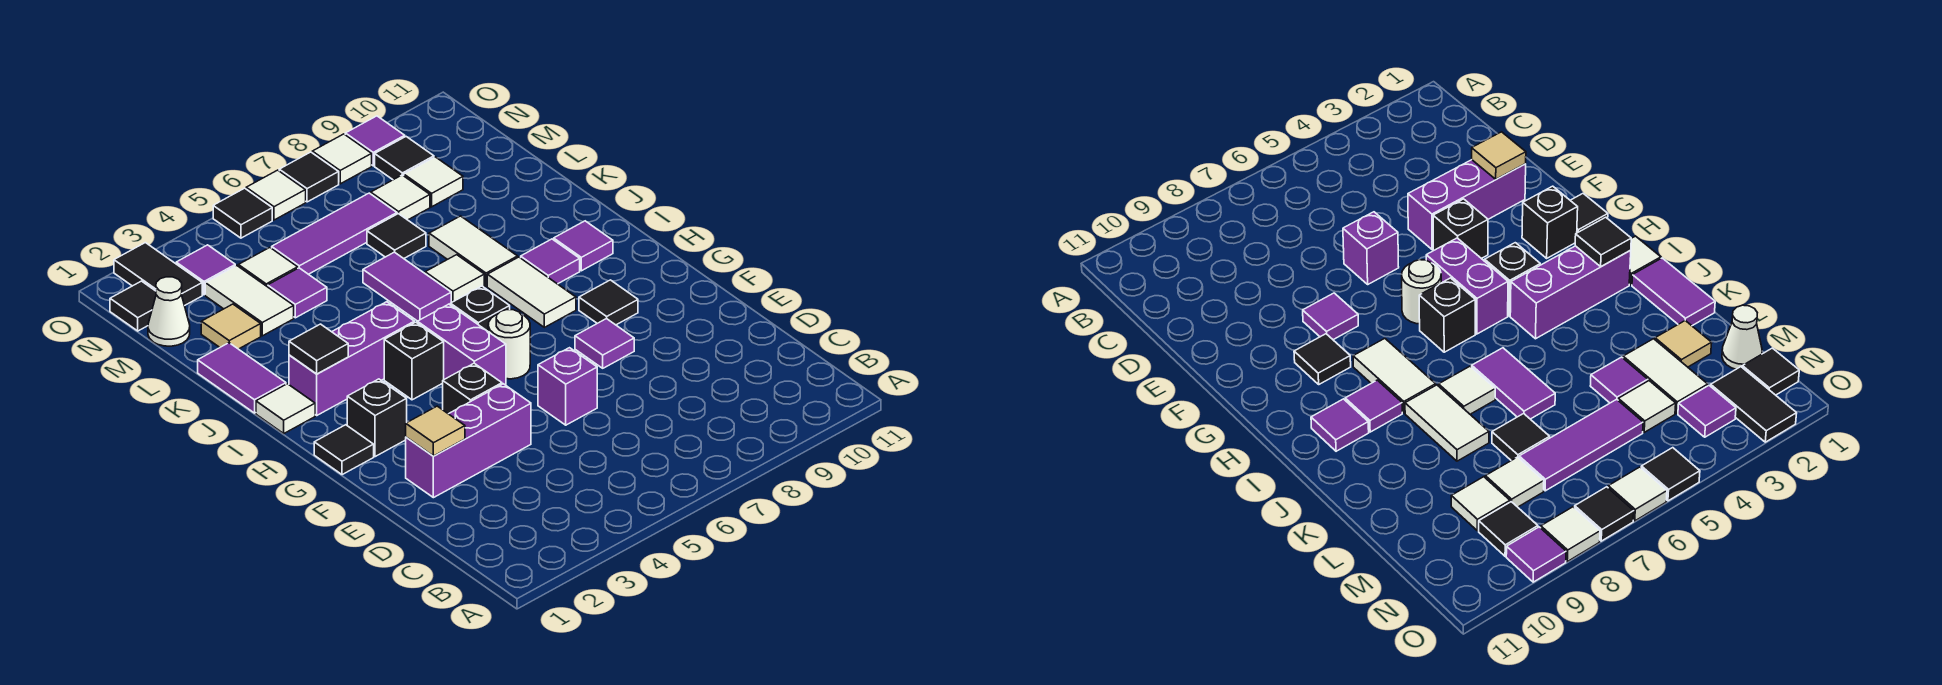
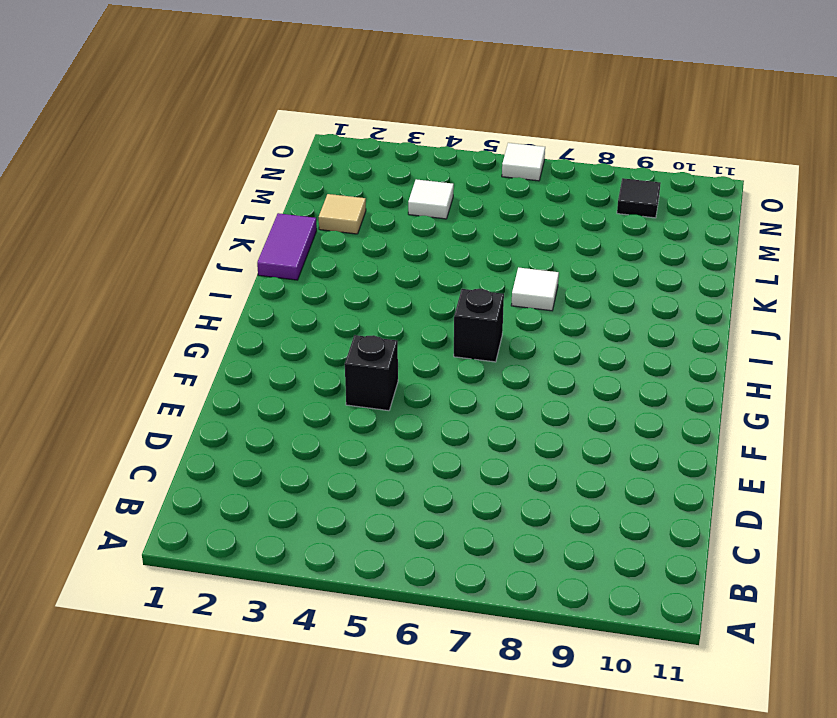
none -> purple brick E2:E4 level 1
none -> purple brick E6 level 1
none -> purple tile F8 level 1
none -> black tile G1 level 1

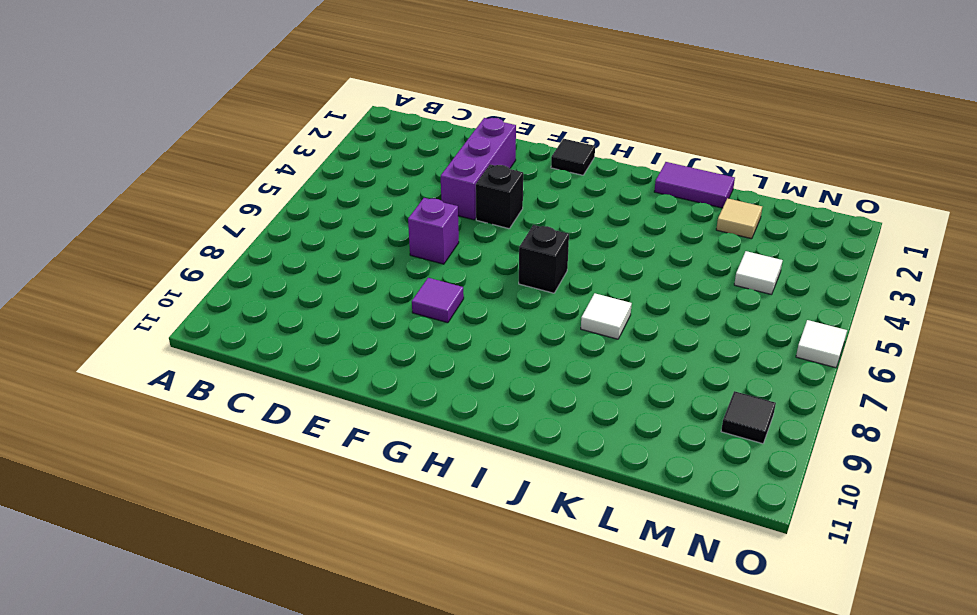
none -> black brick G2 level 1
none -> purple brick G5:H5 level 1
none -> white round brick G6 level 1
none -> black tile G9 level 1

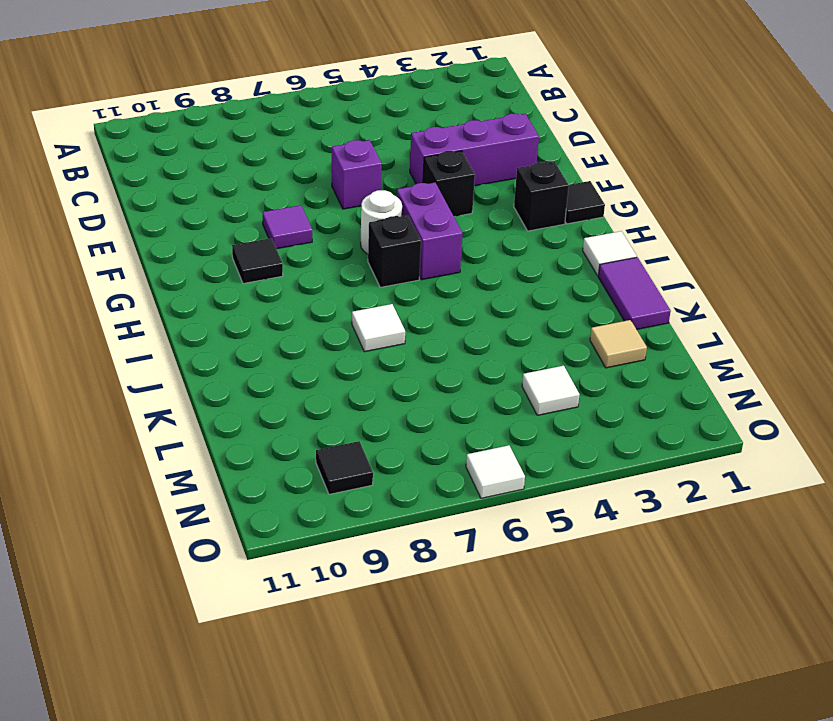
none -> black brick H4 level 1
none -> white tile H8:I8 level 1
none -> purple brick I2:I4 level 1
none -> purple tile I9 level 1

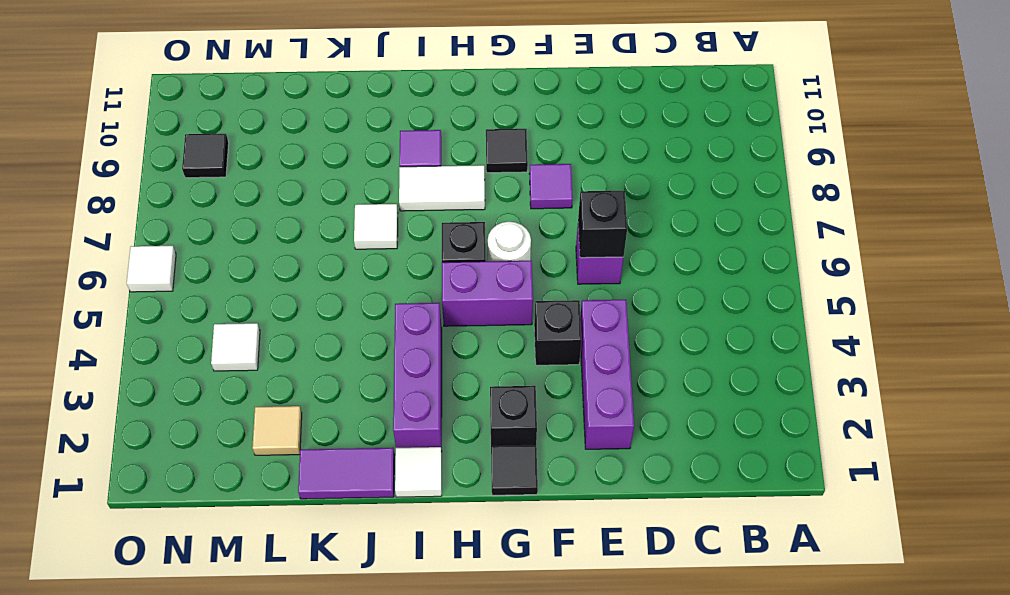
black brick E6 level 2 -> black brick H4 level 1
none -> purple tile I10 level 1
none -> purple tile J6:K6 level 1
none -> white tile J8:K8 level 1
none -> white tile L3:M3 level 1

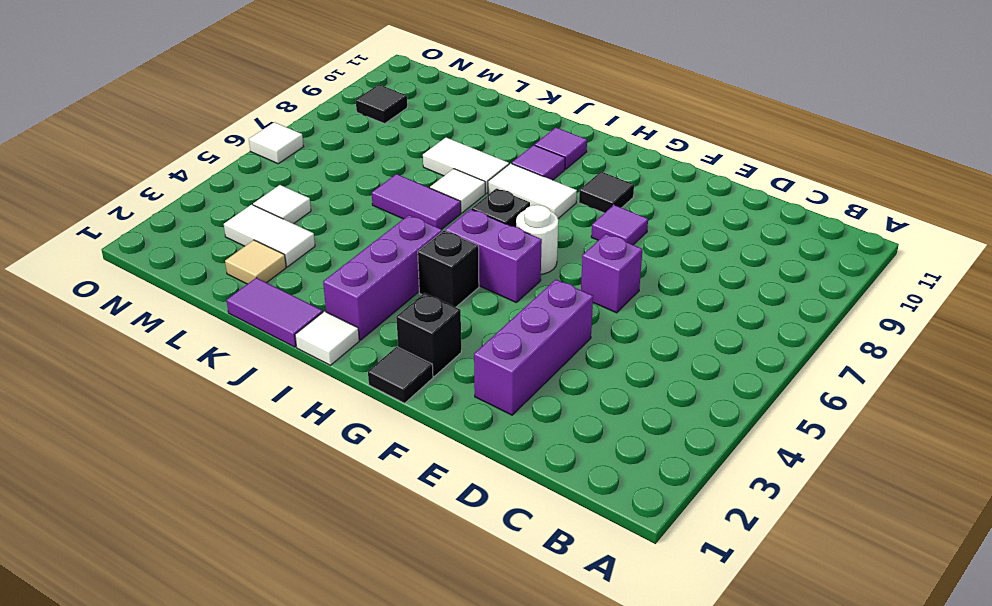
none -> black brick F4 level 1
none -> purple tile L4 level 1
none -> black tile L7 level 1
none -> white cone M1 level 1

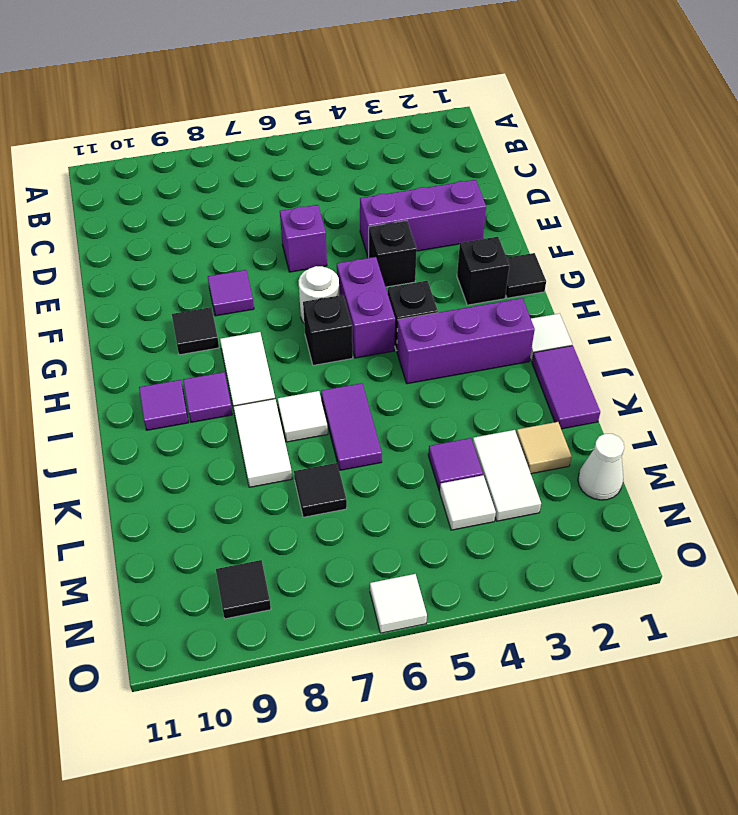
none -> purple tile M5:M7 level 1
none -> white tile M8 level 1
none -> white tile M9 level 1
none -> black tile N1 level 1

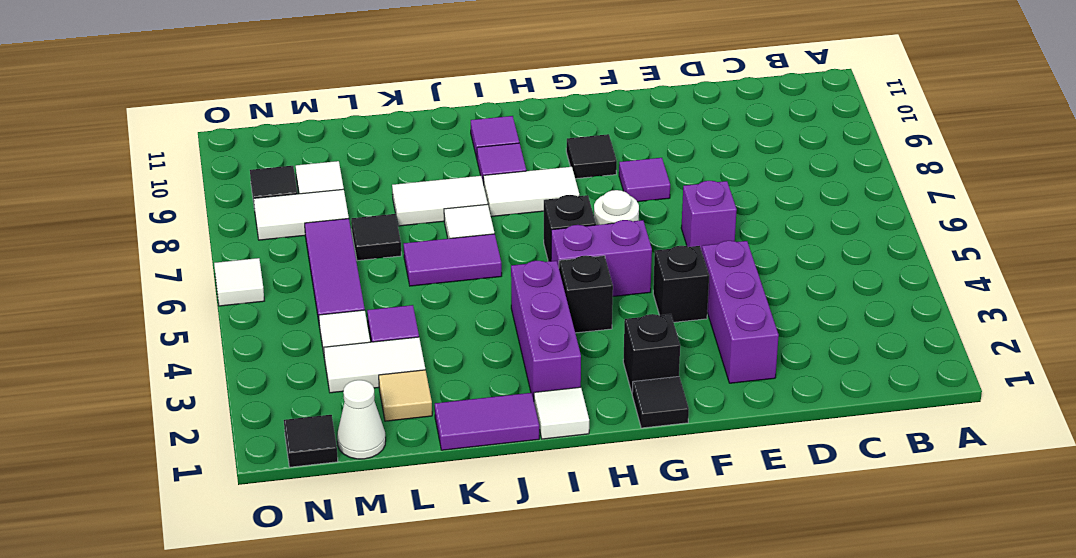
white tile M8:N8 level 1 -> white tile M8 level 1
none -> black tile N2:O2 level 1
none -> purple tile N3 level 1
none -> black tile O5 level 1
none -> black tile O7 level 1

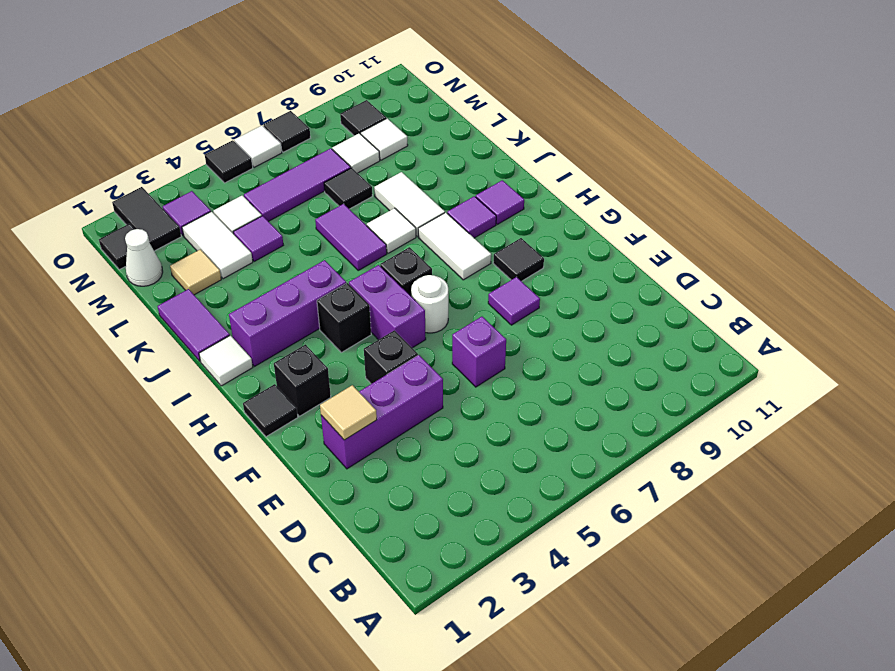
none -> white tile O8 level 1
none -> purple tile O9 level 1
none -> black tile I2 level 2

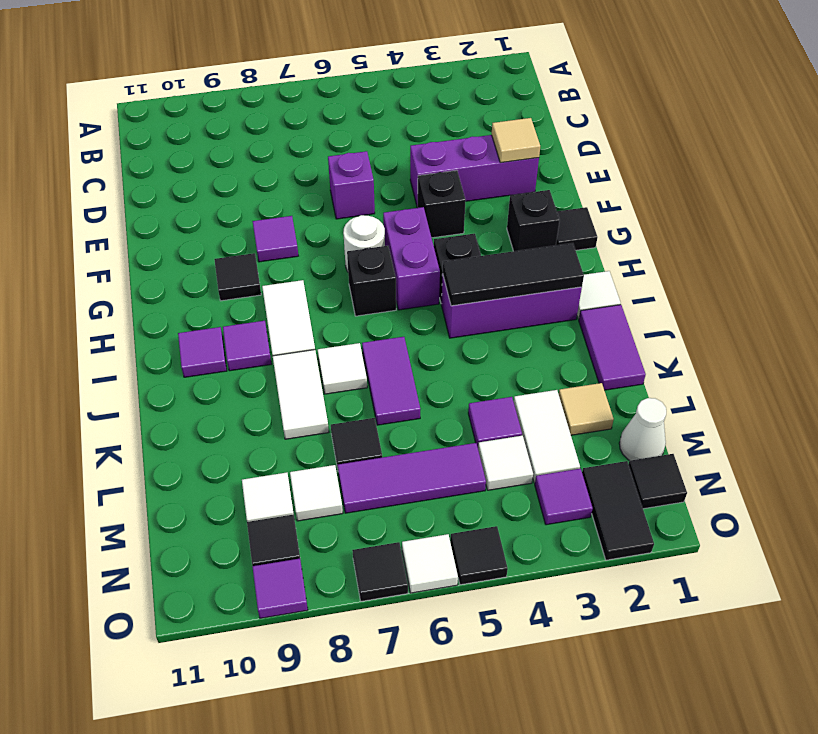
black tile I2:I4 level 2 -> black tile I2 level 2
none -> white tile O8 level 1

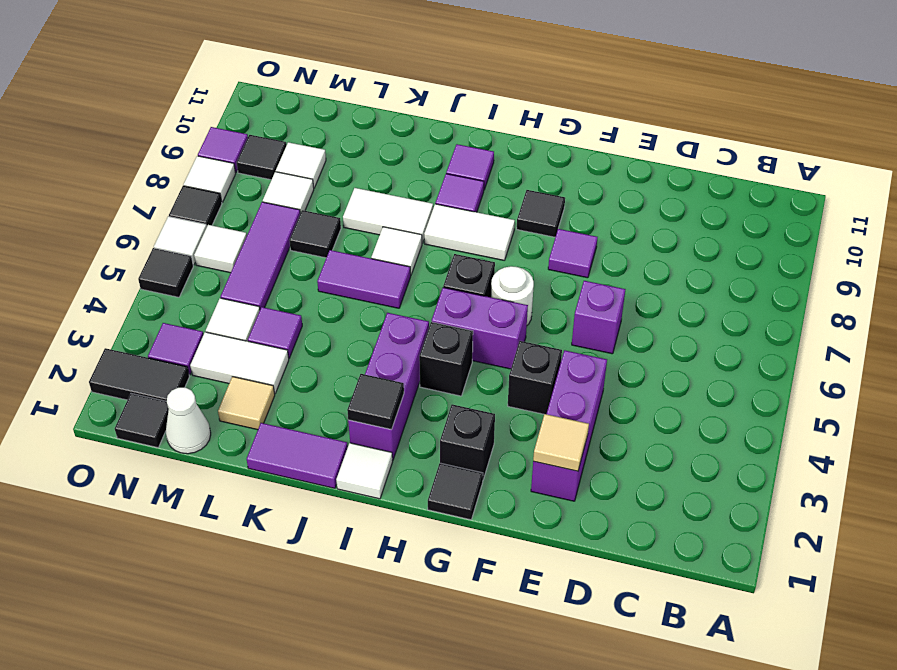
white tile N6 level 1 -> none

